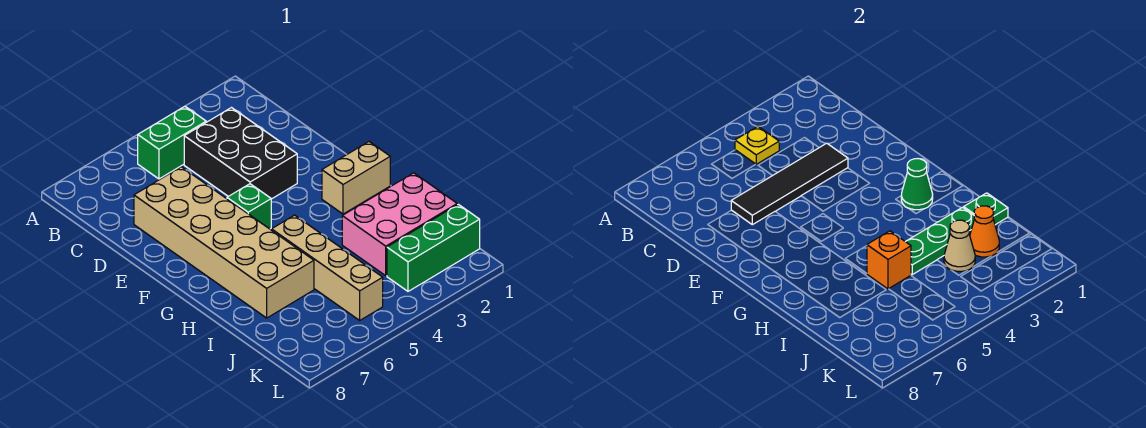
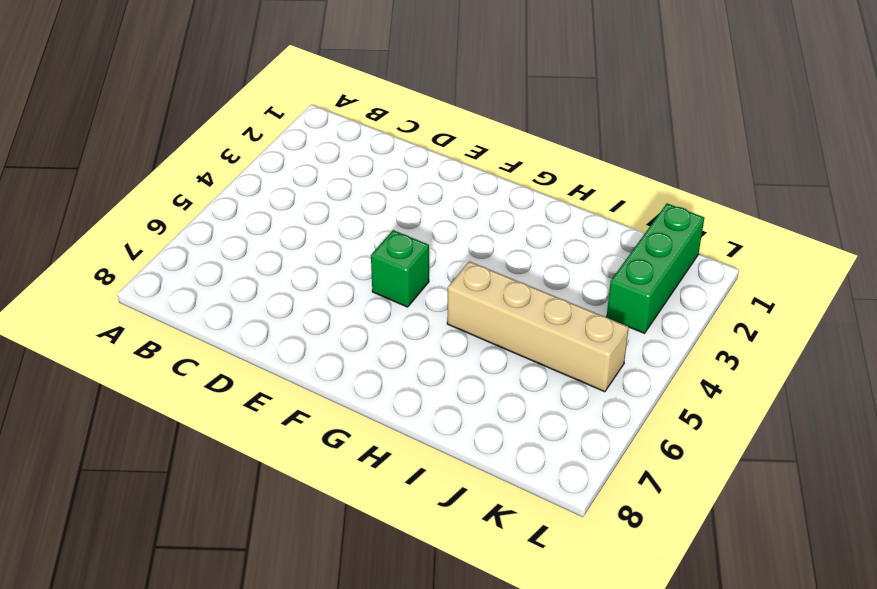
none -> green brick B4:B5 level 1
none -> black brick C3:E4 level 1
none -> tan brick D6:I7 level 1

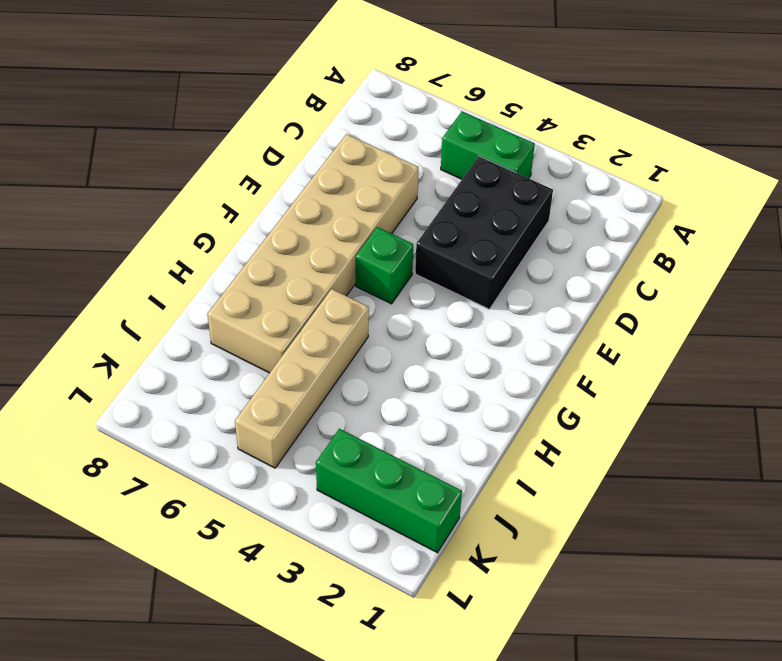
none -> tan brick G1:G2 level 1
none -> pink brick I1:J3 level 1
none -> yellow plate B4 level 2

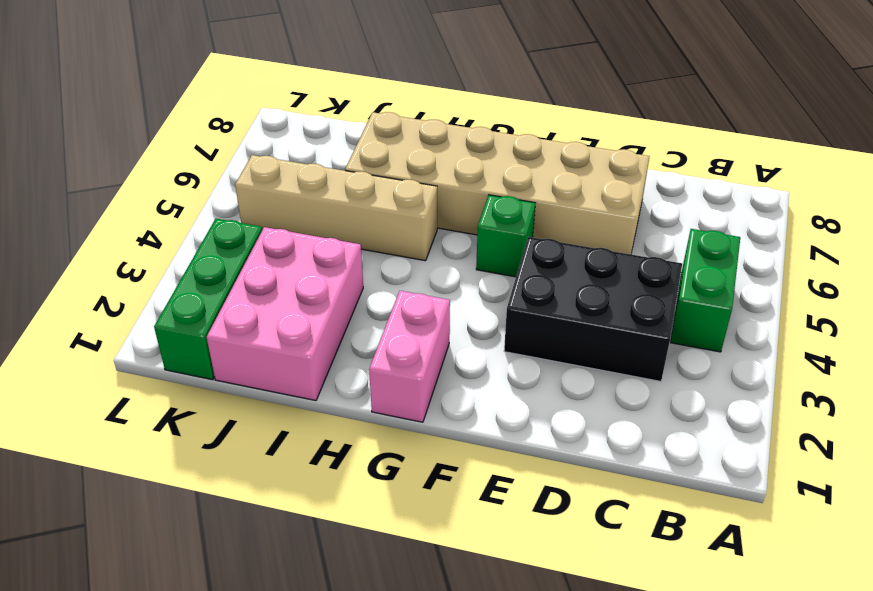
pink brick G1:G2 level 1 -> tan brick G1:G2 level 1
none -> yellow plate B4 level 2
none -> black tile D3:D6 level 2
none -> green cone G2 level 2

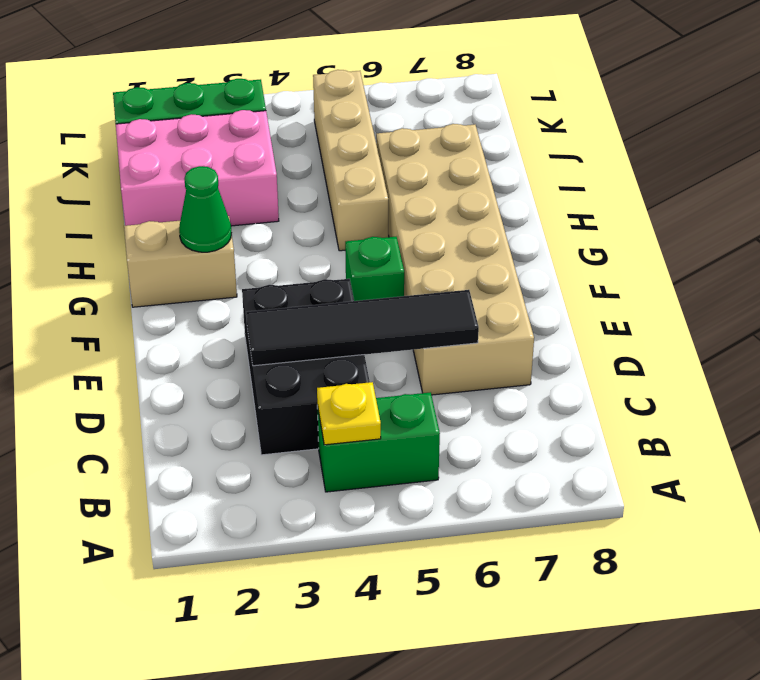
none -> green plate I1 level 2
none -> green plate I2:I4 level 2
none -> orange brick I5 level 2

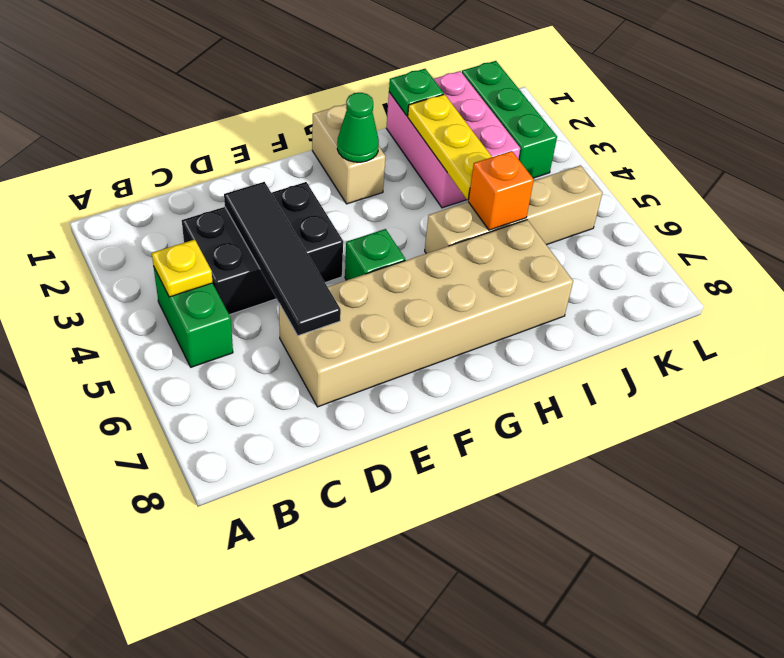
yellow plate I2:I4 level 2 -> green plate I2:I4 level 2
none -> orange cone J2 level 2
none -> tan cone J3 level 2

